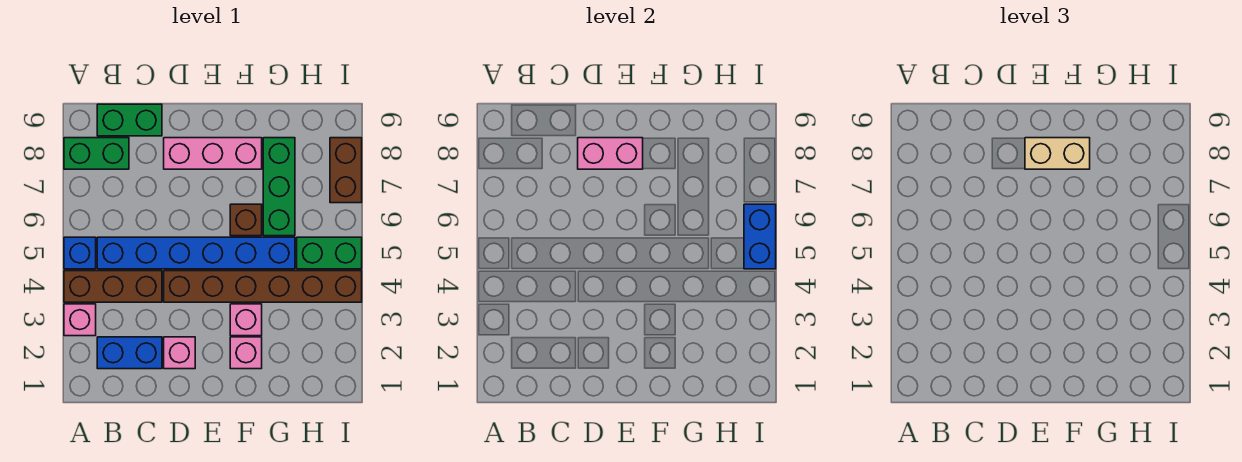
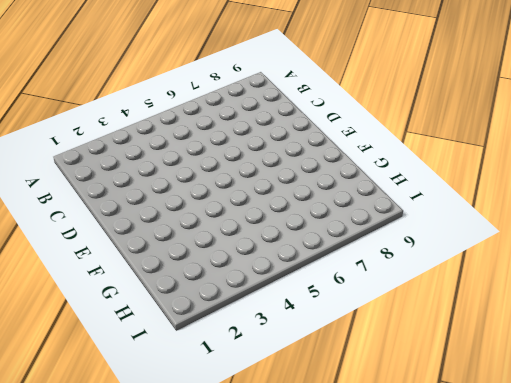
none -> pink brick A3 level 1
none -> brown brick A4:C4 level 1
none -> blue brick A5 level 1

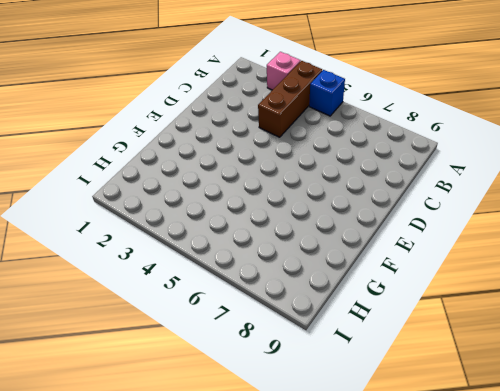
none -> green brick A8:B8 level 1
none -> blue brick B2:C2 level 1
none -> blue brick B5:G5 level 1

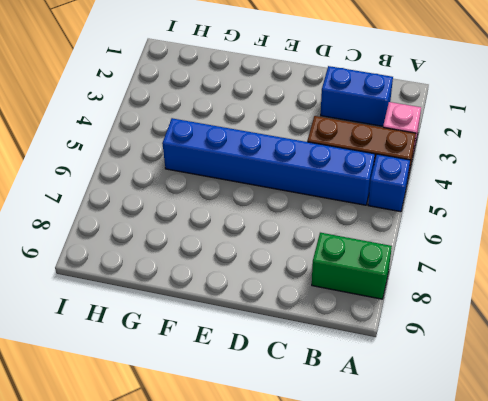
none -> green brick B9:C9 level 1
none -> pink brick D2 level 1
none -> brown brick D4:I4 level 1

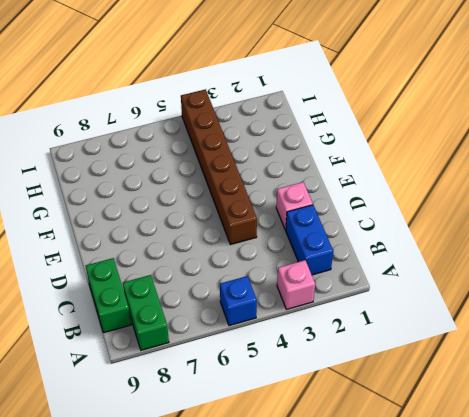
none -> brown brick A4:C4 level 1
none -> blue brick B5:G5 level 1
none -> pink brick D8:F8 level 1

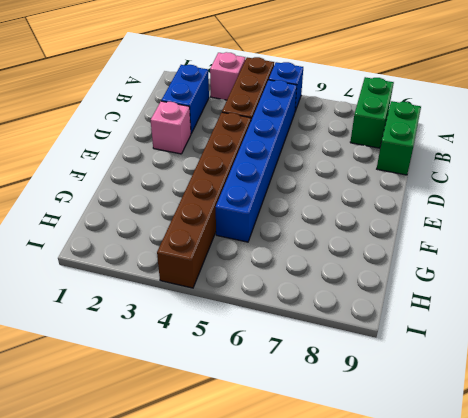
none -> pink brick D8:F8 level 1
none -> pink brick F2 level 1
none -> pink brick F3 level 1

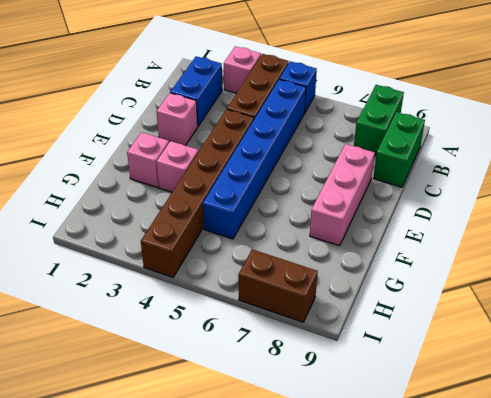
none -> brown brick F6 level 1
none -> green brick G6:G8 level 1
none -> green brick H5:I5 level 1

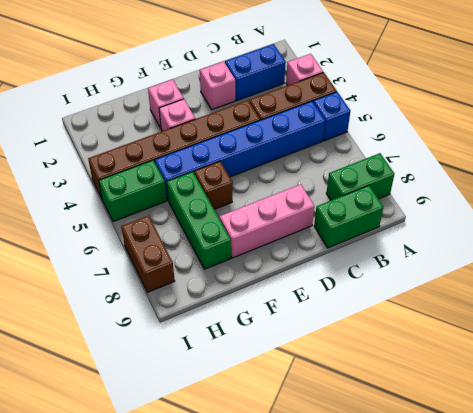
none -> pink brick D8:E8 level 2
none -> blue brick I5:I6 level 2
none -> tan brick E8:F8 level 3

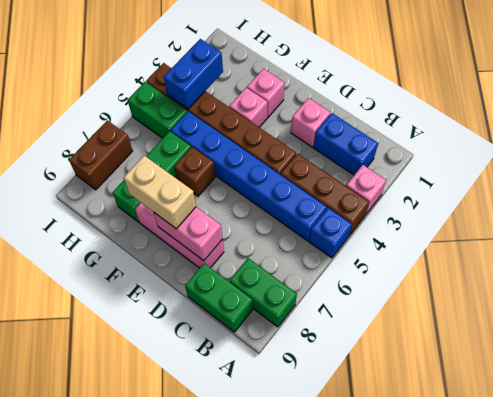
blue brick H3:H4 level 2 -> blue brick I5:I6 level 2

